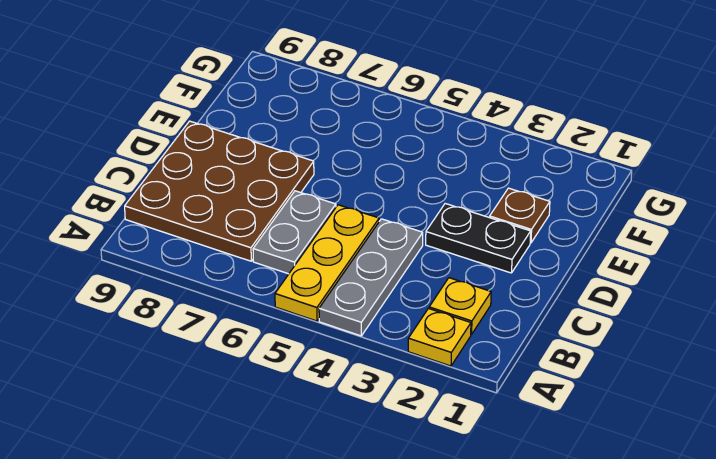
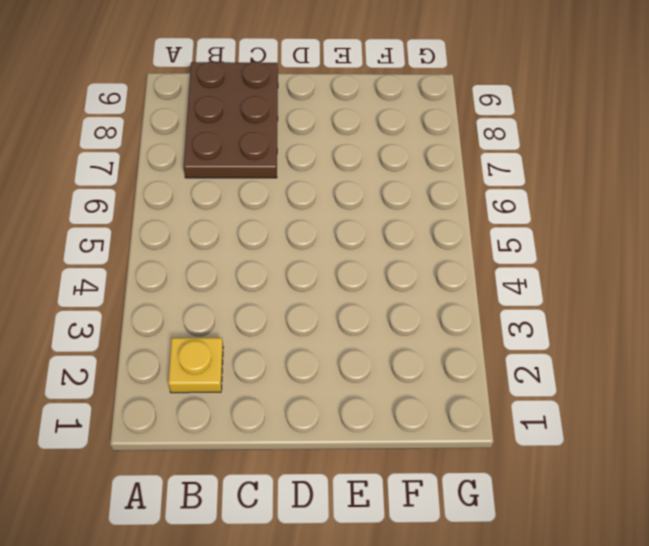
brown plate B7:C9 level 1 -> brown plate B7:D9 level 1
none -> yellow plate A2 level 1
none -> grey plate A4:C4 level 1

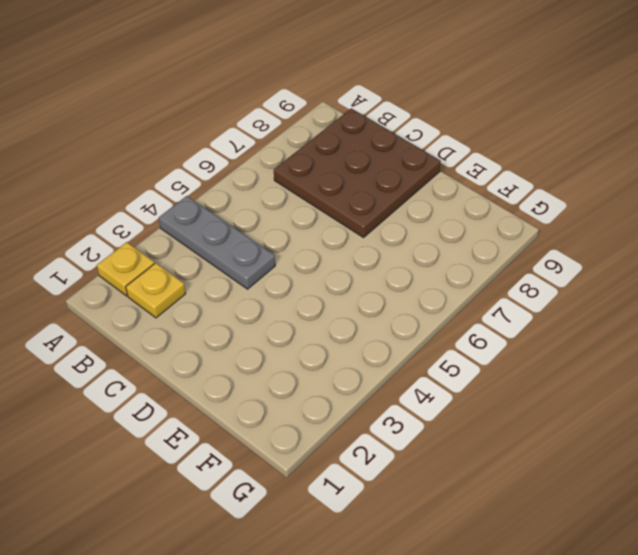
none -> yellow plate A5:C5 level 1
none -> grey plate B6:C6 level 1

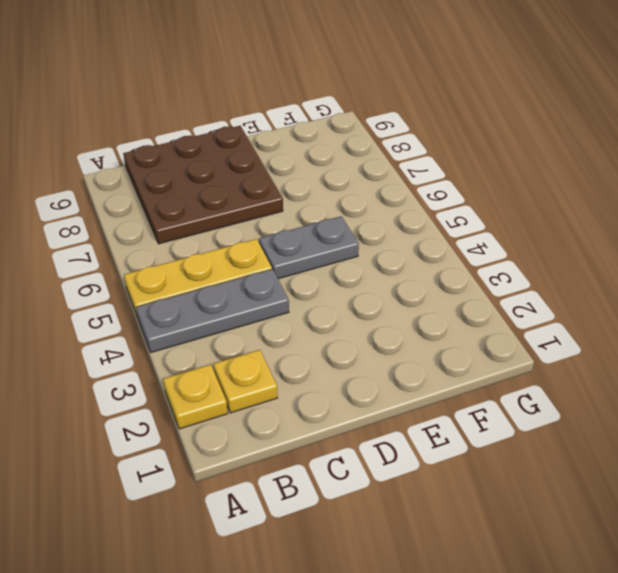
grey plate D5:E5 level 1 -> grey plate B6:C6 level 1
none -> black plate D2:D3 level 1
none -> brown plate E2 level 1

